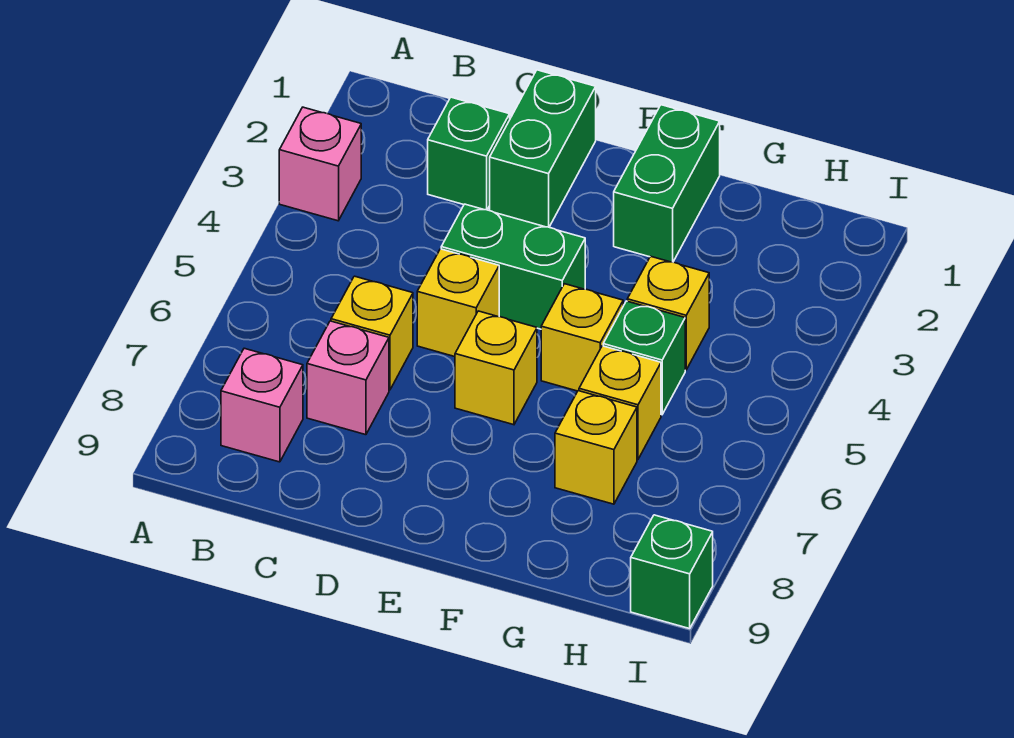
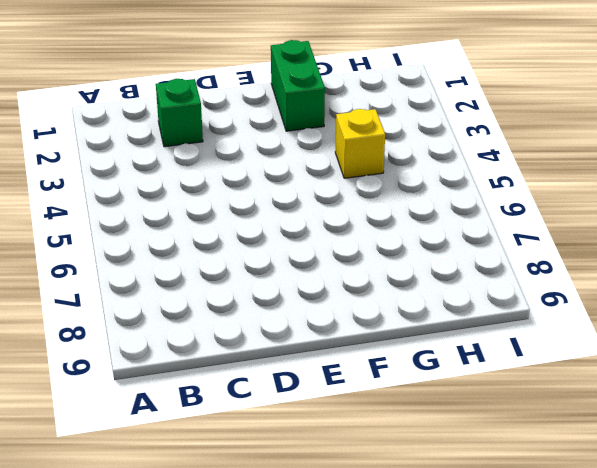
none -> pink brick A3 level 1
none -> pink brick B8 level 1
none -> yellow brick C6 level 1

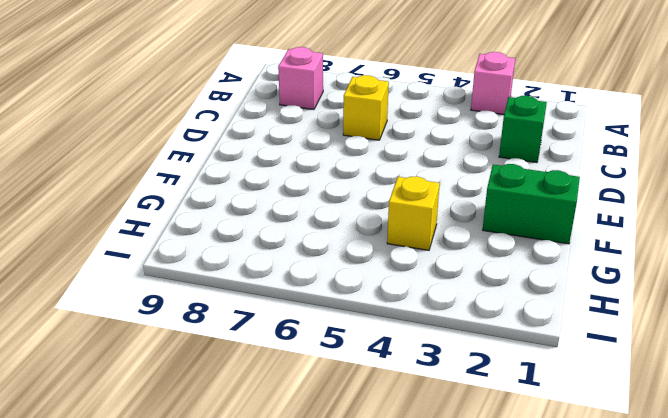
none -> pink brick C7 level 1
none -> green brick D1:D2 level 1
none -> green brick D4:E4 level 1

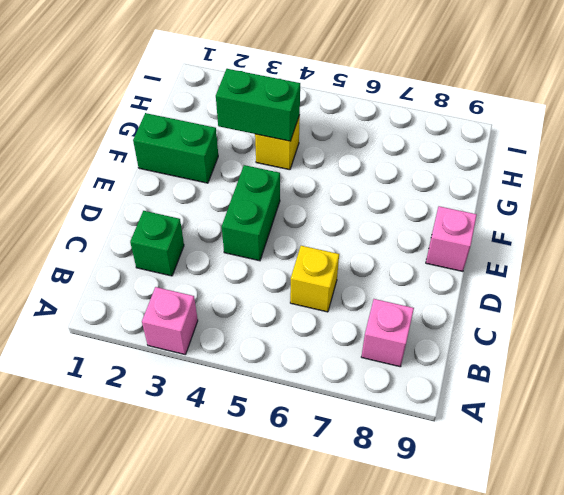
pink brick E9 level 1 -> pink brick C7 level 1
green brick G3:G4 level 2 -> green brick D1:D2 level 1
none -> yellow brick D5 level 1
none -> yellow brick E6 level 1
none -> yellow brick F5 level 1

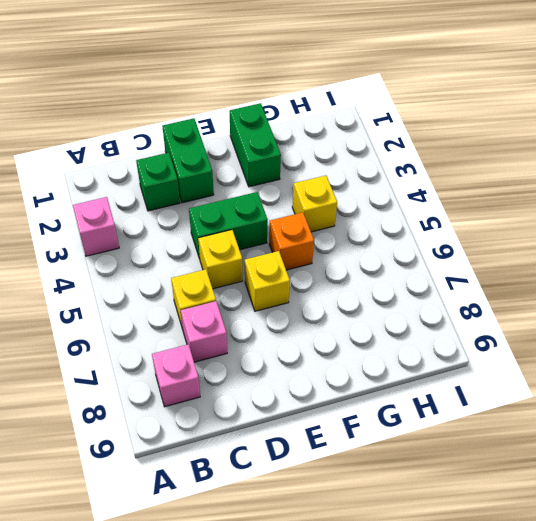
orange brick F5 level 1 -> yellow brick F5 level 1
none -> green brick G5 level 1
none -> yellow brick G6 level 1
none -> yellow brick G7 level 1

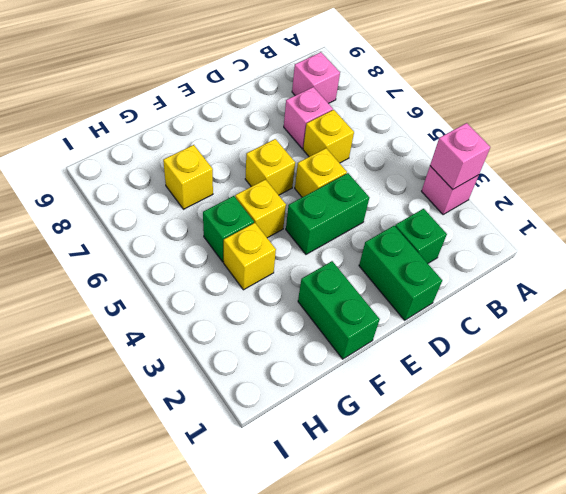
pink brick A3 level 2 -> none
none -> yellow brick G6 level 1
none -> green brick I9 level 1

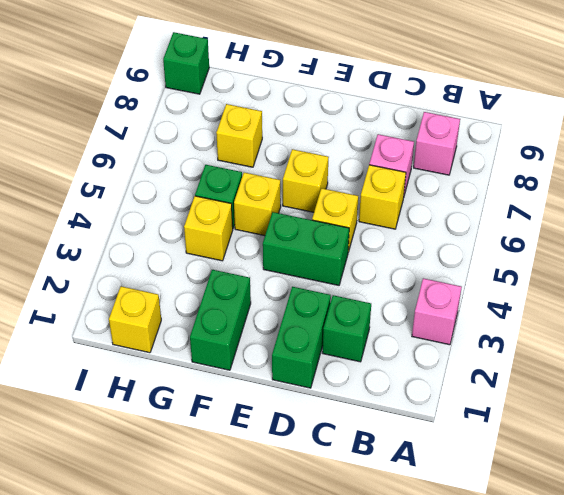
yellow brick H1 level 1 -> yellow brick G6 level 1

